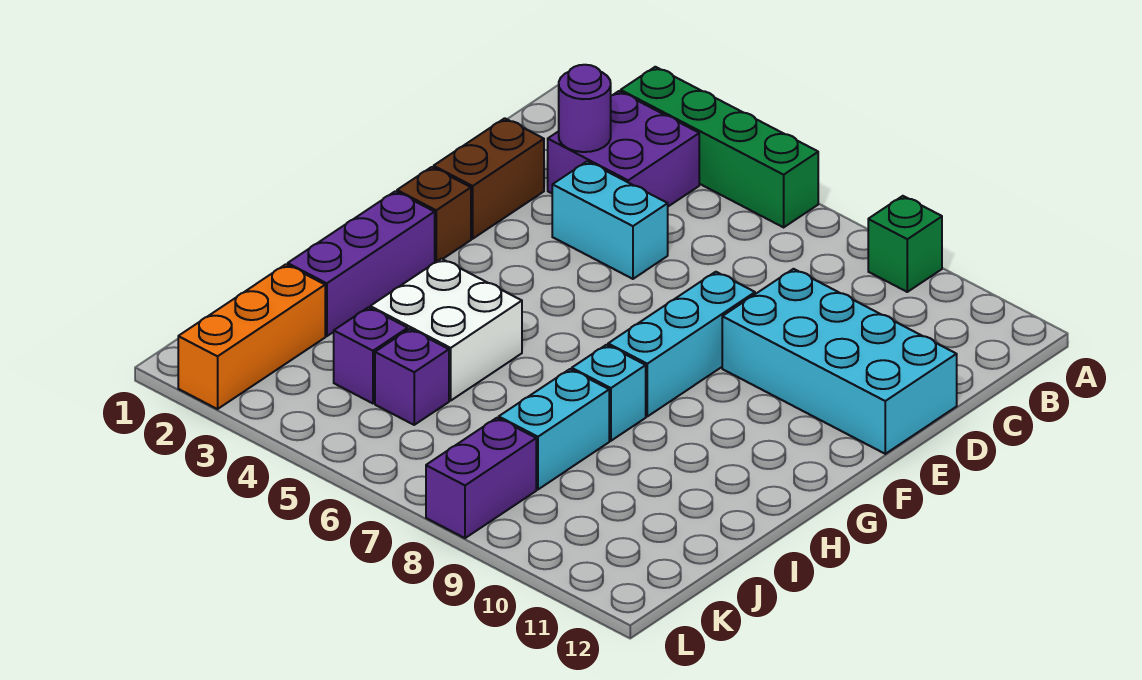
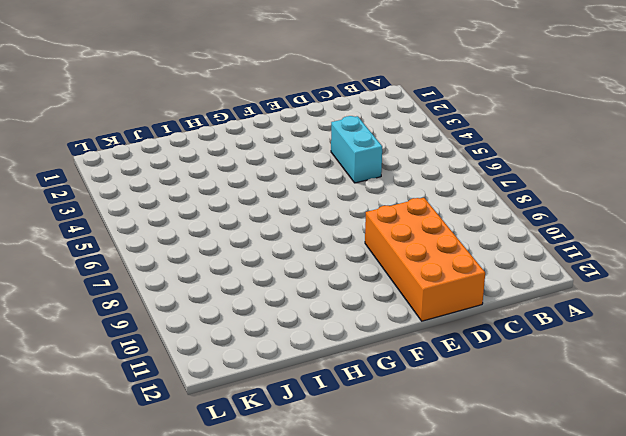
orange brick D9:E12 level 1 -> cyan brick D9:E12 level 1
none -> green brick A3:A6 level 1
none -> green brick A9 level 1
none -> purple brick B3:C4 level 1

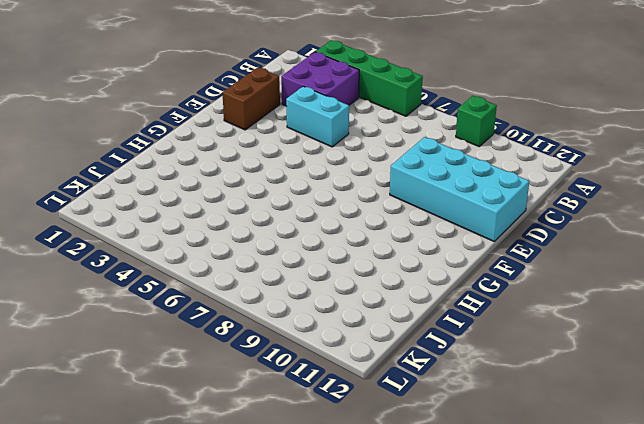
none -> cyan brick E8:G8 level 1
none -> brown brick F2 level 1
none -> purple brick G2:I2 level 1

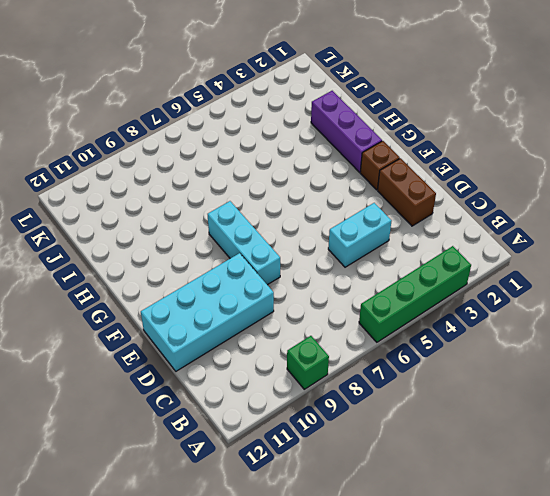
none -> purple brick B3:C4 level 1
none -> white brick H4:I5 level 1
none -> cyan brick H8 level 1

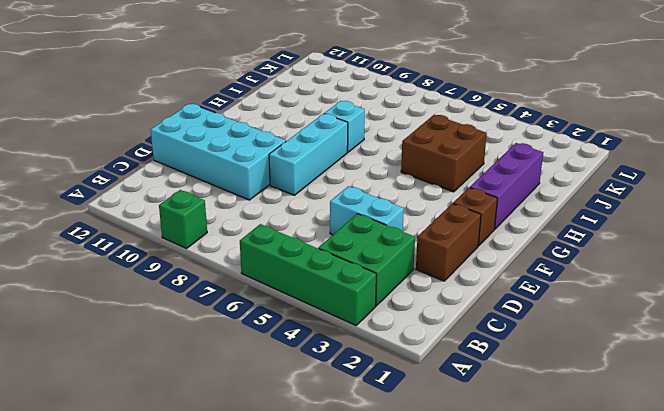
green brick B3:C4 level 1 -> purple brick B3:C4 level 1
brown brick H4:I5 level 1 -> white brick H4:I5 level 1
none -> cyan brick I8:J8 level 1
none -> orange brick J2:L2 level 1
none -> purple brick J4 level 1

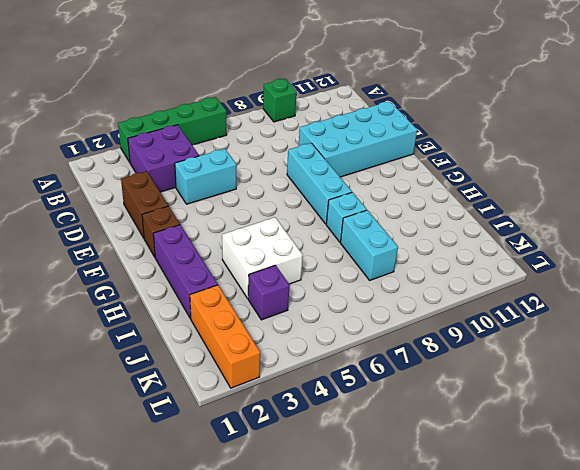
none -> purple brick J5 level 1
none -> purple brick K8:L8 level 1
none -> purple round brick C3 level 2

